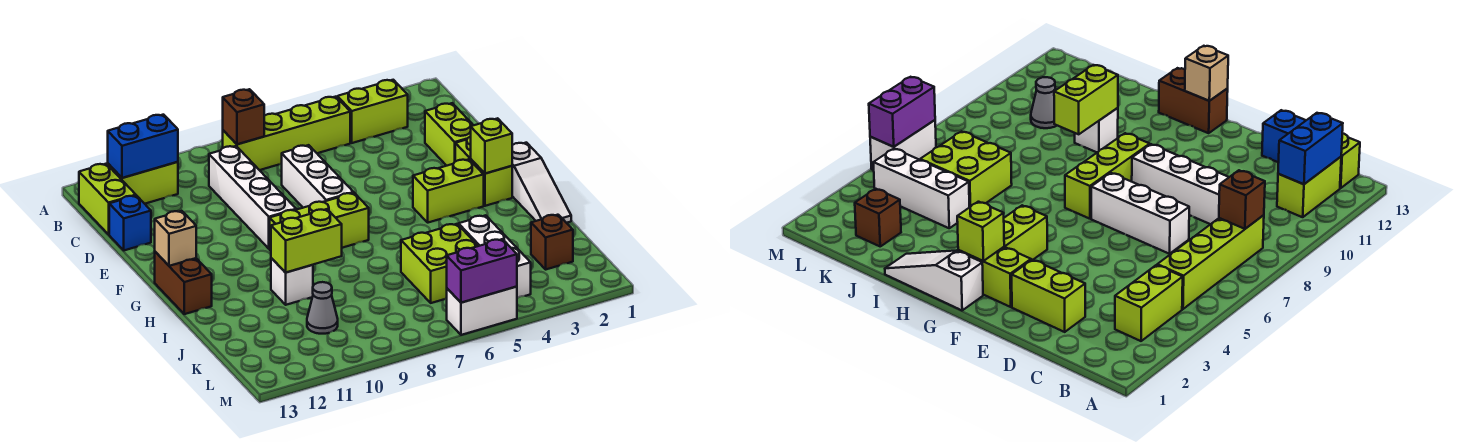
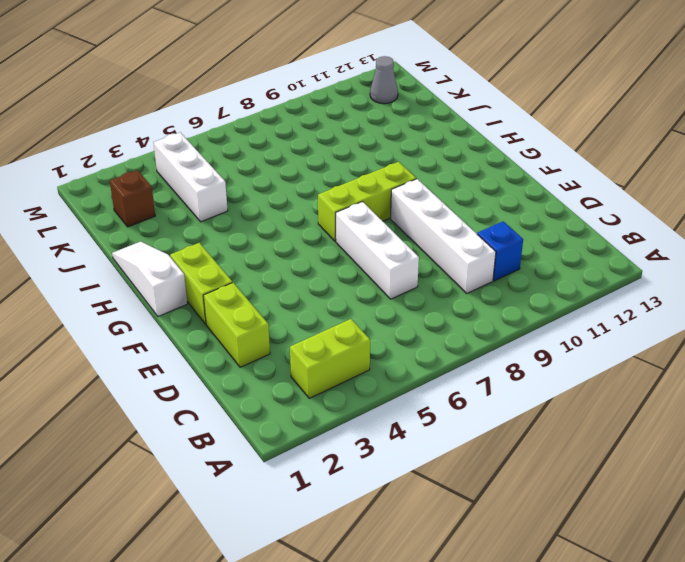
blue brick C10 level 1 -> blue brick D13 level 1
grey cone L12 level 1 -> grey cone K10 level 1
none -> lime brick B5:B8 level 1
none -> lime brick B11:B12 level 1
none -> lime brick B13:C13 level 1

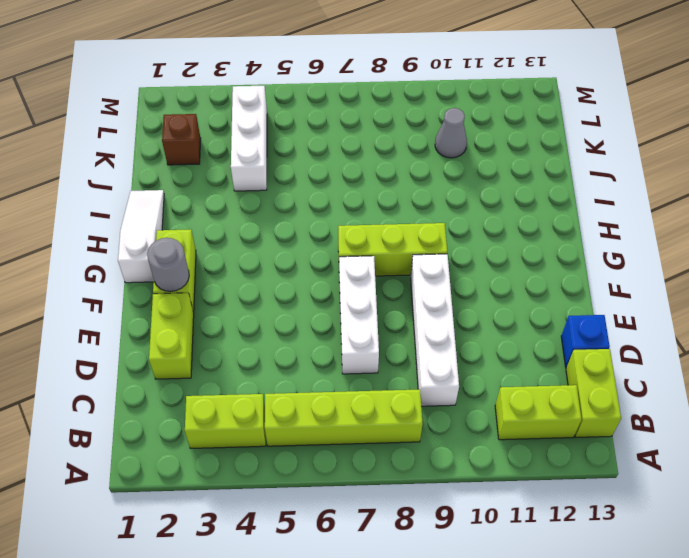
grey round brick F2 level 2 -> none
none -> lime brick G3:G4 level 1
none -> brown brick G13:H13 level 1
none -> white brick I10 level 1

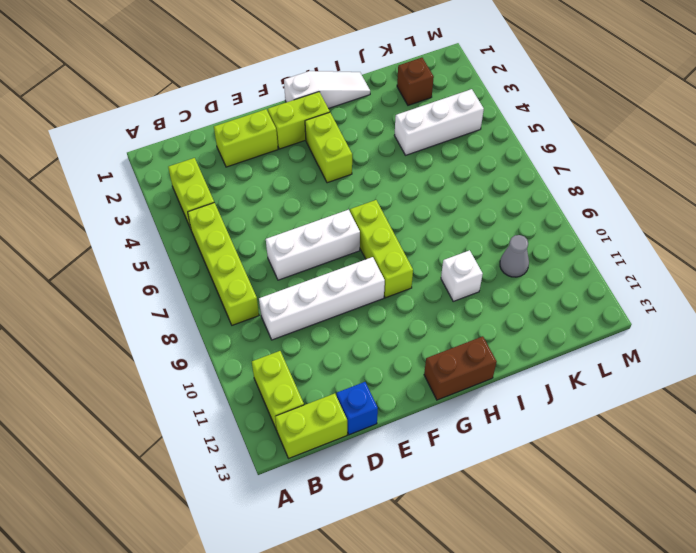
none -> lime brick J5:K6 level 1
none -> white brick M5:M6 level 1
none -> brown brick B8 level 2

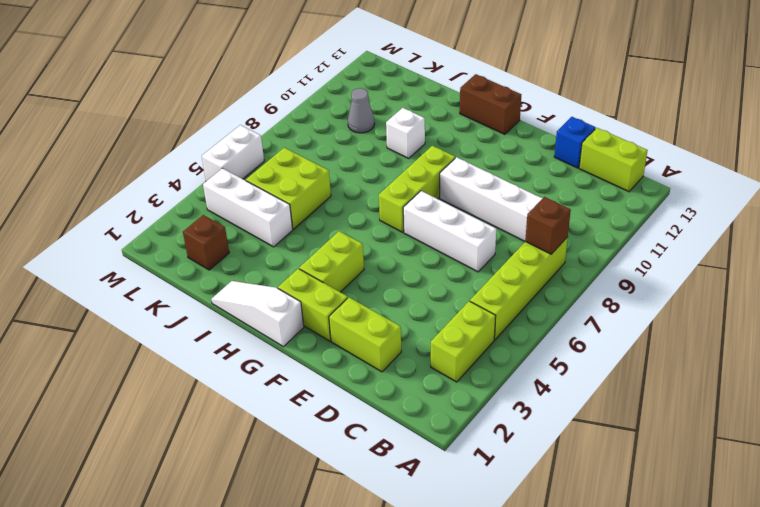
none -> lime brick B11:B12 level 1
none -> blue brick B11:B12 level 2
none -> lime brick G2 level 2

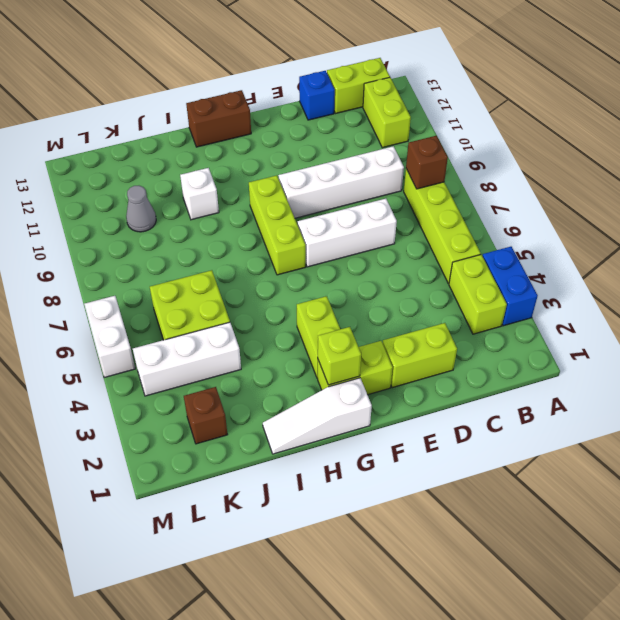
blue brick A3:A4 level 1 -> blue brick B11:B12 level 2
none -> tan brick G13 level 2
none -> lime brick I9:I10 level 2
none -> purple brick M5:M6 level 2

